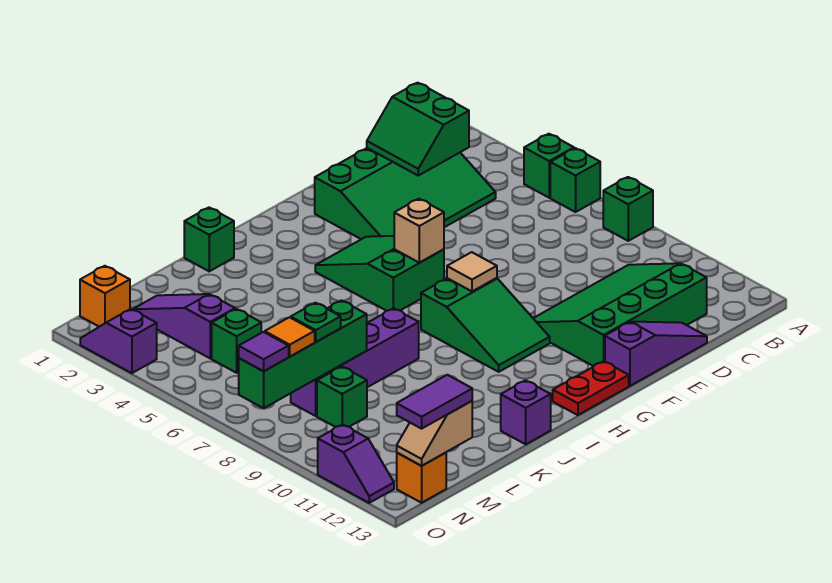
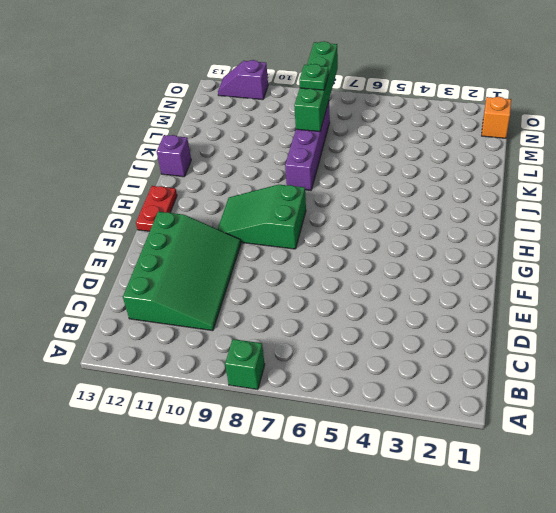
none -> green brick A5 level 1
none -> green brick A6 level 1
none -> green slope C2:F4 level 1 top 2

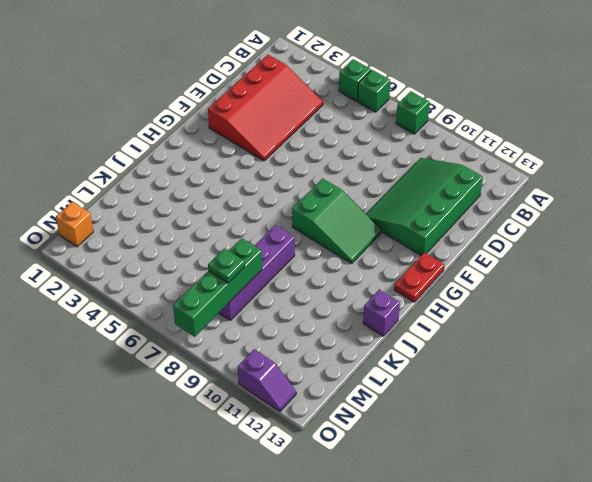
red slope C2:F4 level 1 top 2 -> green slope C2:F4 level 1 top 2
none -> purple slope D13:F13 level 1 top F
none -> green slope G4:H6 level 1 top 6
none -> green brick J1 level 1

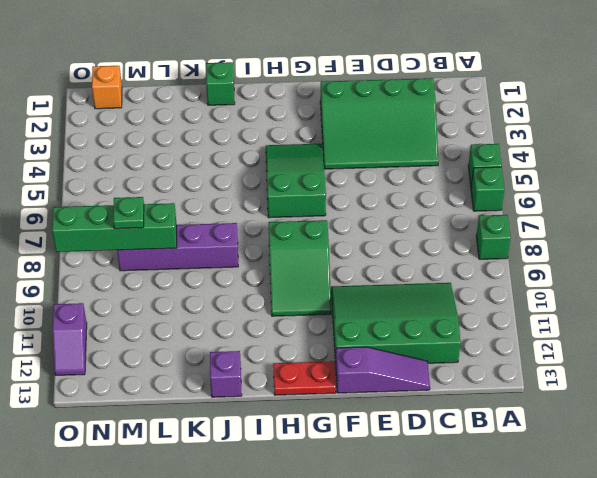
none -> purple slope M2:M4 level 1 top 4
none -> green brick M5 level 1
none -> green brick M9 level 1

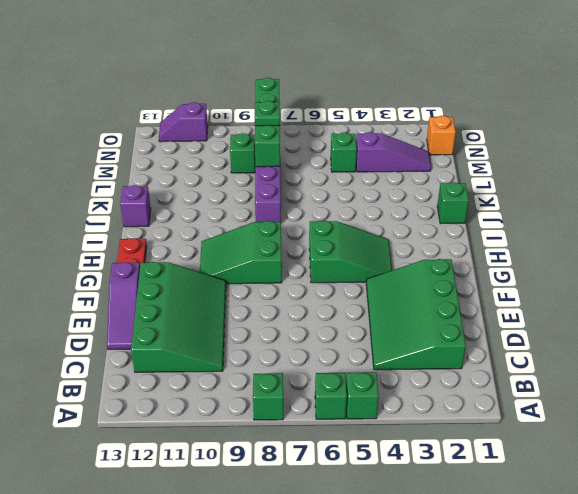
none -> orange brick N13 level 1
none -> purple slope O2:O3 level 1 top 3
none -> green slope C2:D3 level 2 top C

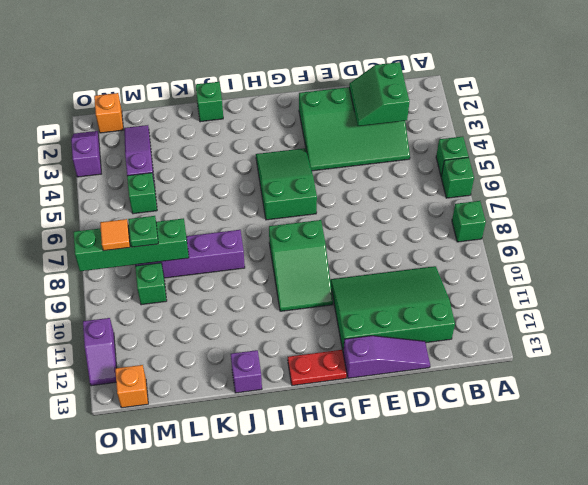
none -> tan brick G6 level 2
none -> tan tile G8 level 2
none -> tan slope M13:N13 level 2 top M

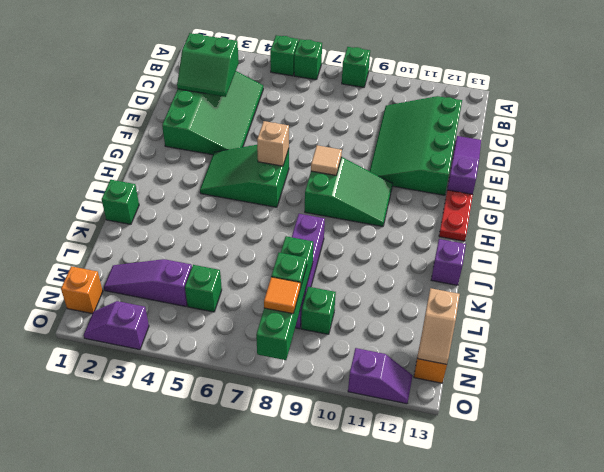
none -> purple tile M13:N13 level 3
none -> purple tile O8 level 3

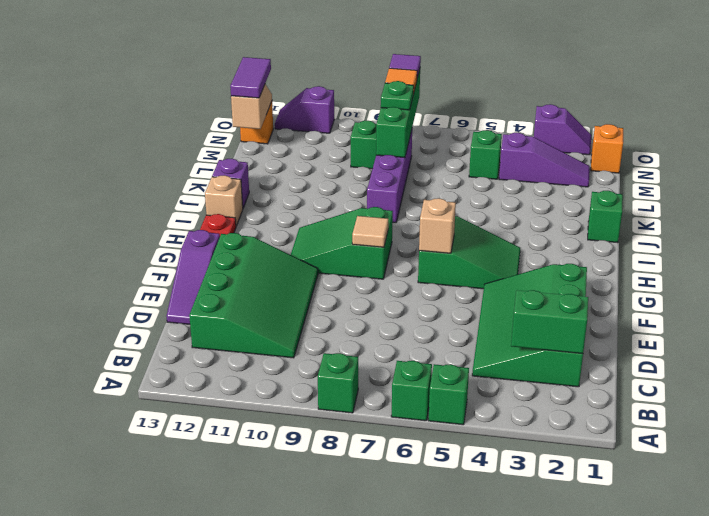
tan brick I13 level 1 -> none

